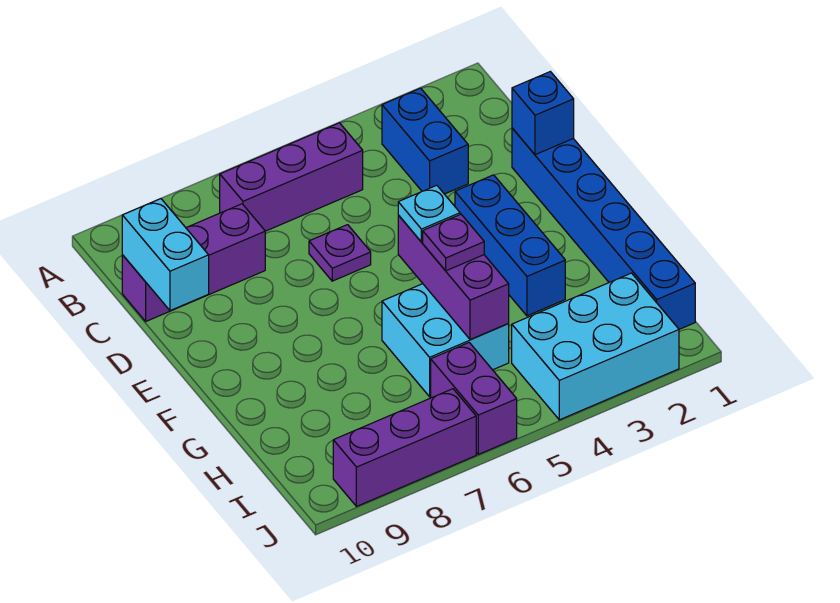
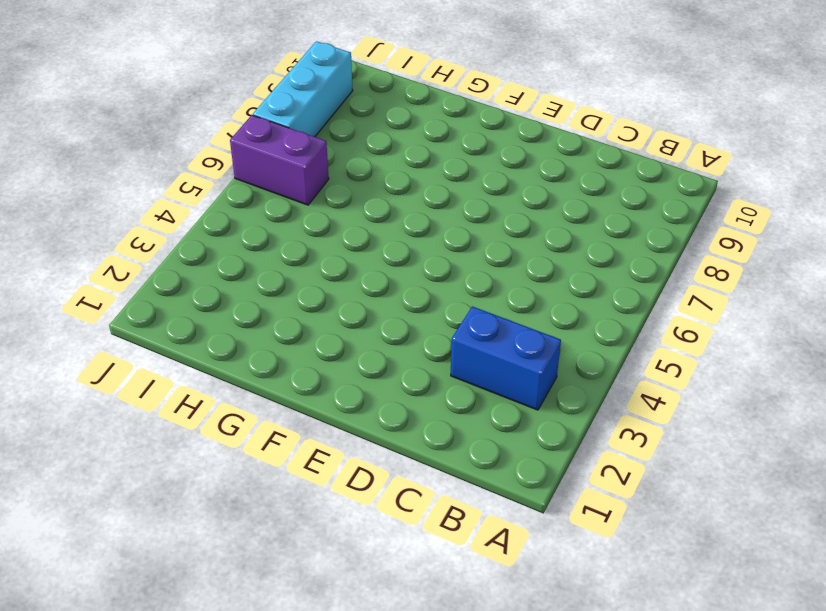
cyan brick J7:J9 level 1 -> purple brick J7:J9 level 1
none -> purple brick B5:B7 level 1
none -> purple brick C8:C10 level 1
none -> blue brick D1:I1 level 1

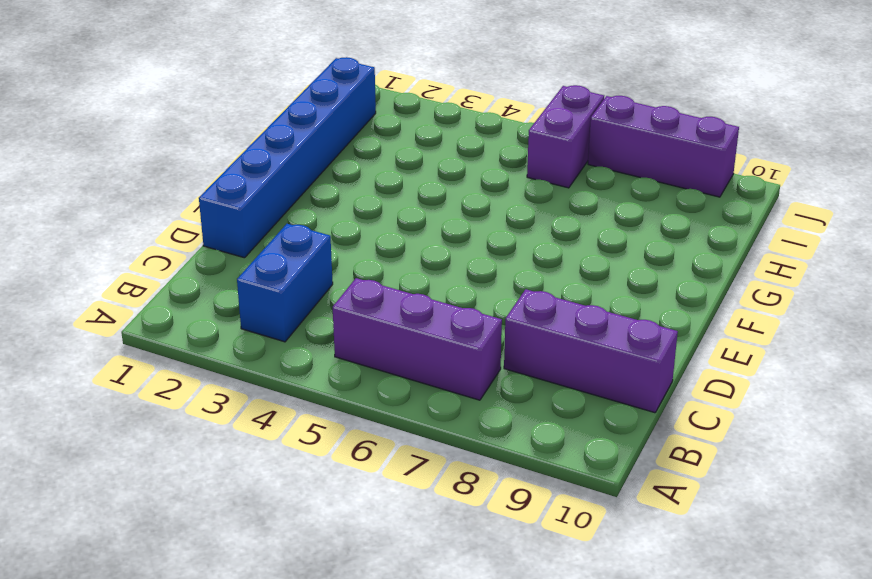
none -> purple plate D6 level 1
none -> blue brick E3:G3 level 1
none -> cyan brick G5:H6 level 1

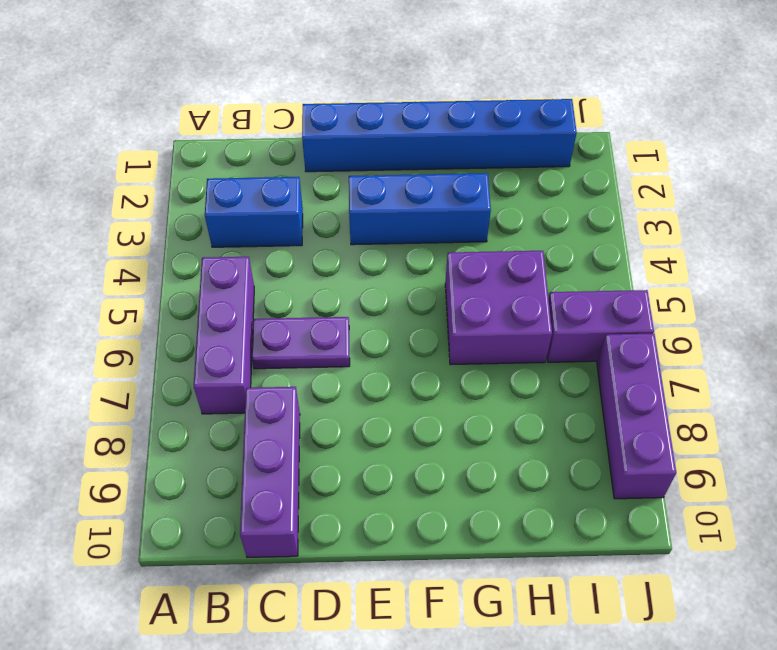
purple plate C6:D6 level 1 -> purple plate D6 level 1
purple brick G5:H6 level 1 -> cyan brick G5:H6 level 1
none -> cyan brick I2:J4 level 1
none -> cyan brick C10:D10 level 2
none -> blue brick D1 level 2

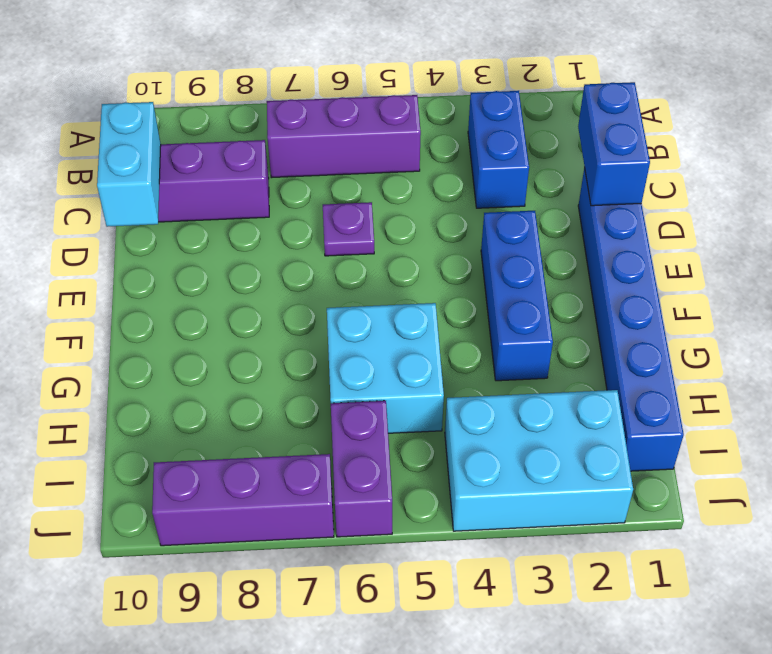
blue brick C1:D1 level 2 -> blue brick D1 level 2
none -> purple brick F5:H5 level 2
none -> cyan plate F5 level 3
none -> purple plate G5 level 3

